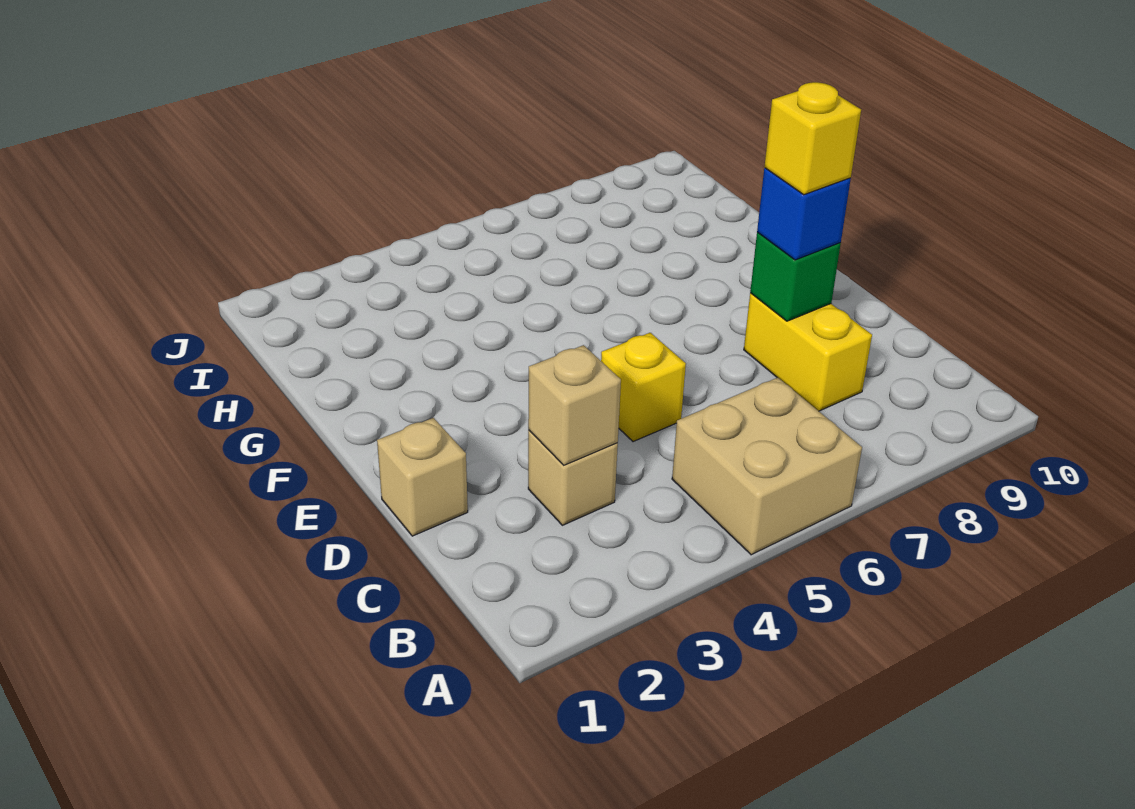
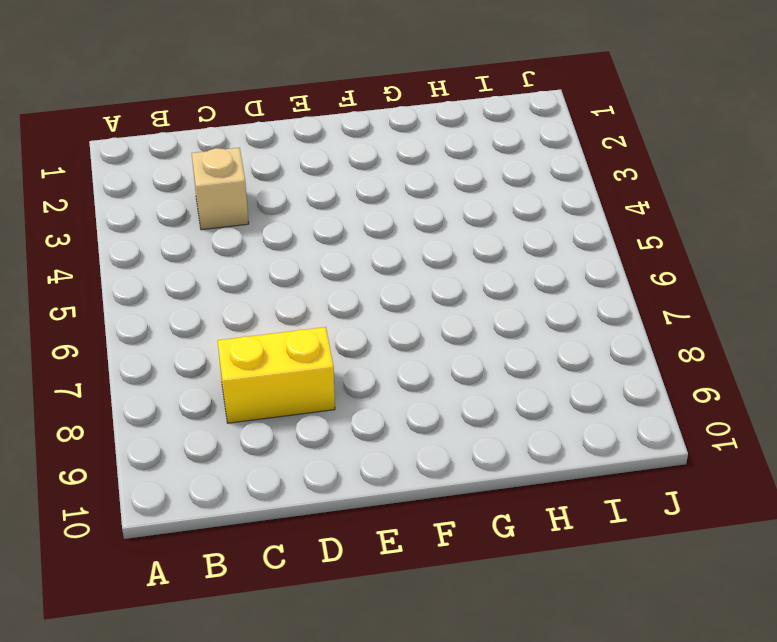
none -> tan brick A5:B6 level 1
none -> tan brick D1 level 1

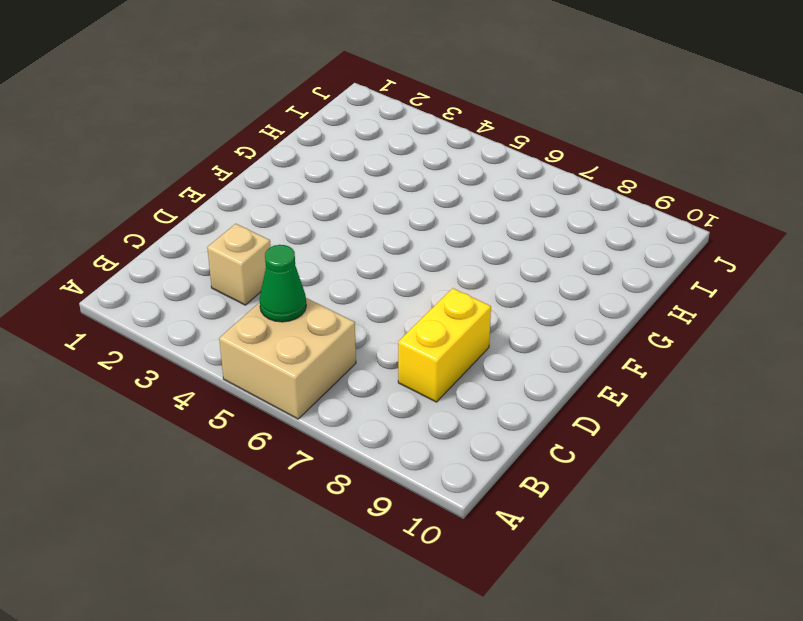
green cone B5 level 2 -> none
none -> tan brick D1 level 1
none -> yellow brick D5 level 1

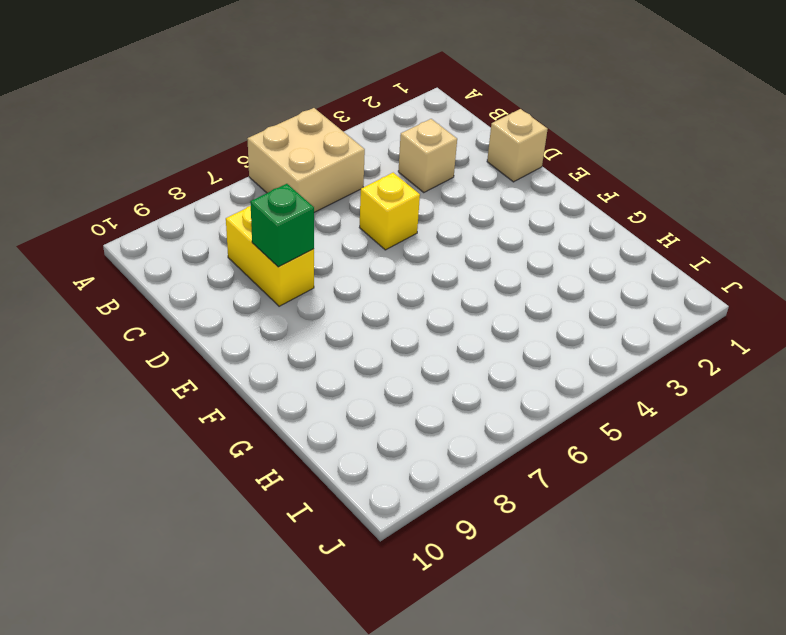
none -> tan brick C3 level 2
none -> blue brick D8 level 3

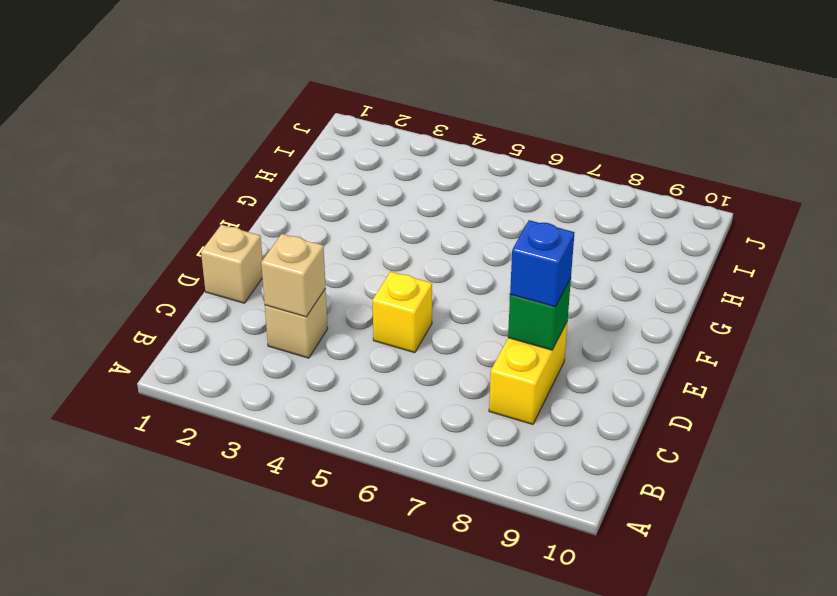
none -> tan brick A5:B6 level 1
none -> yellow brick D8 level 4

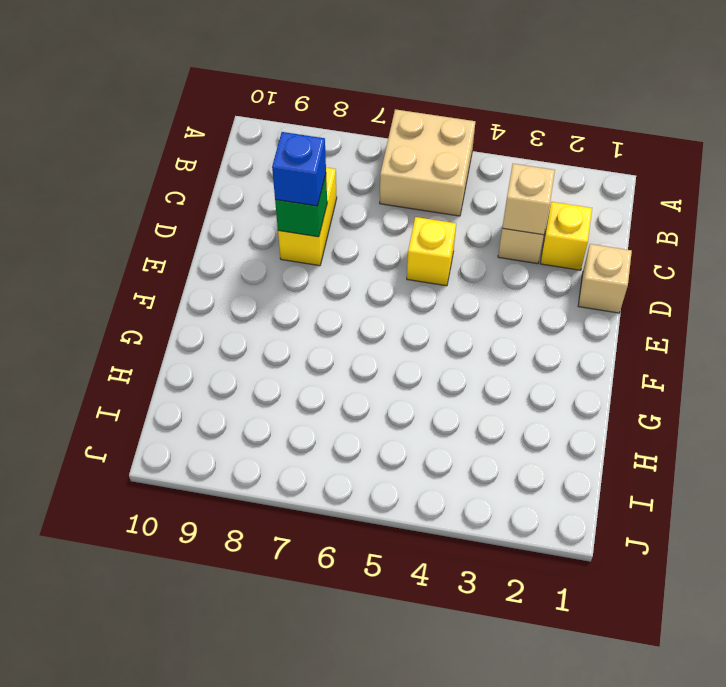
yellow brick C2 level 1 -> yellow brick D8 level 4

